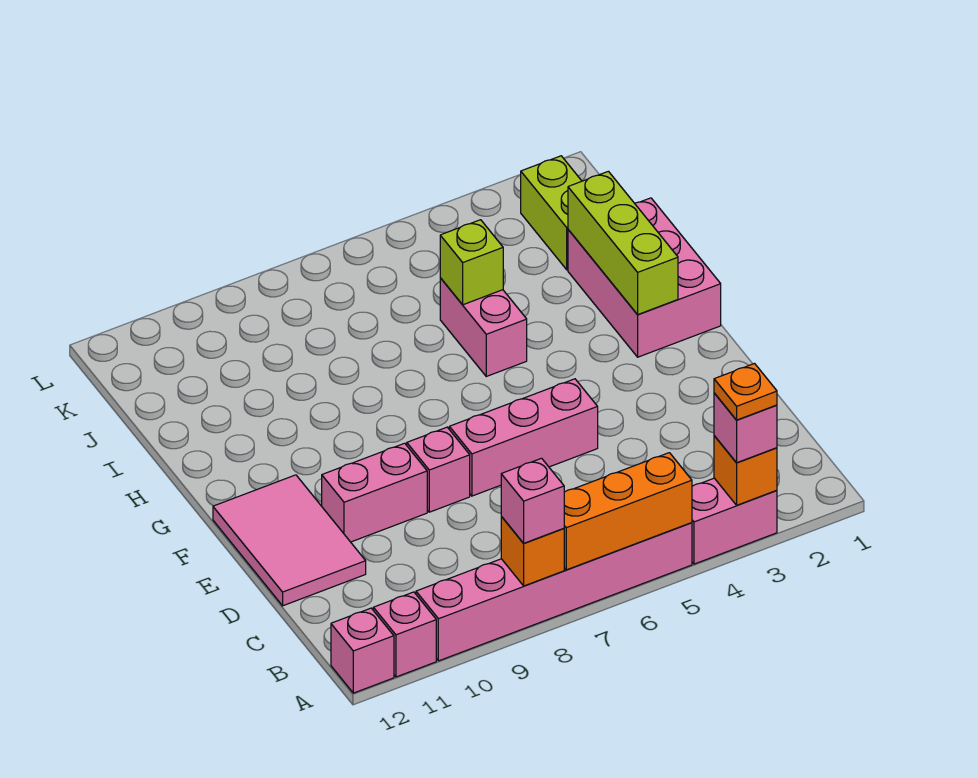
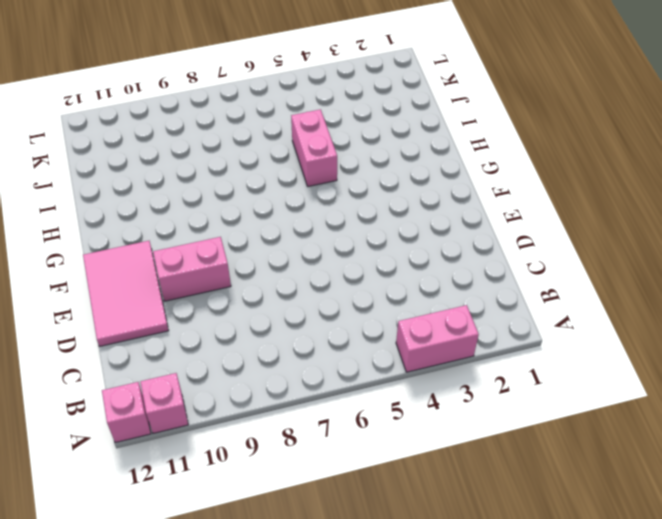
none -> pink brick A5:A10 level 1
none -> pink brick E5:E7 level 1
none -> pink brick E8 level 1

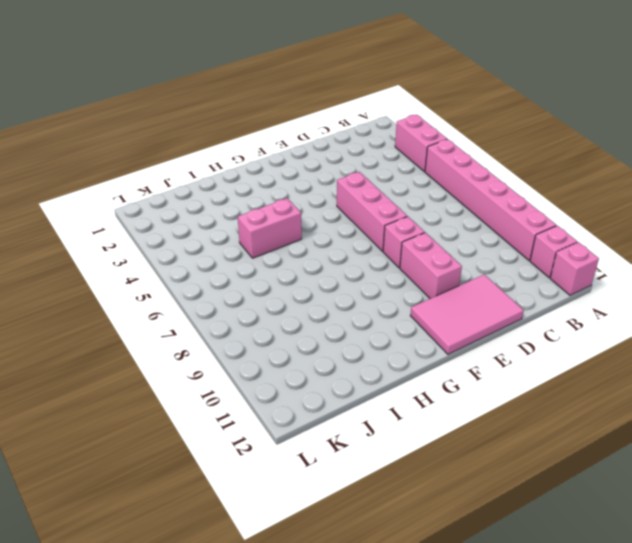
none -> pink brick G1:I2 level 1
none -> lime brick J2:K2 level 1
none -> orange brick A3 level 2

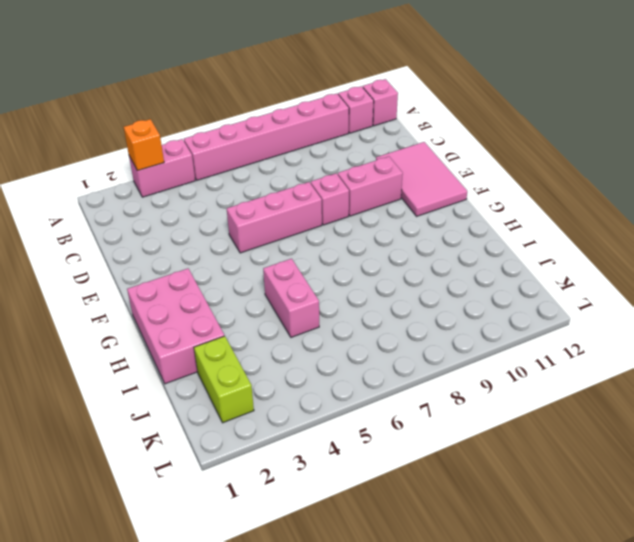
none -> orange brick A5:A7 level 2
none -> orange brick A8 level 2
none -> lime brick G2:I2 level 2

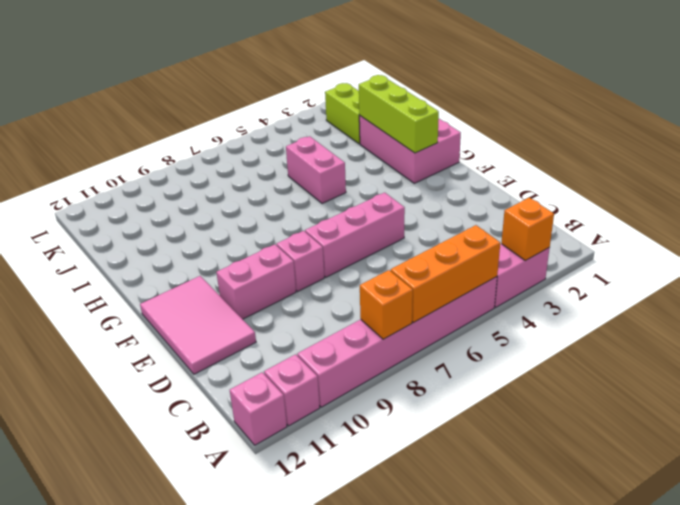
none -> lime brick I5 level 2
none -> pink brick A3 level 3
none -> pink brick A8 level 3

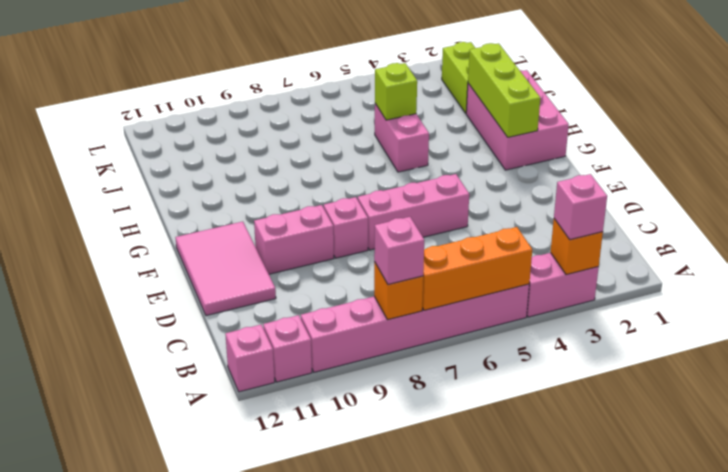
none -> orange plate A3 level 4

